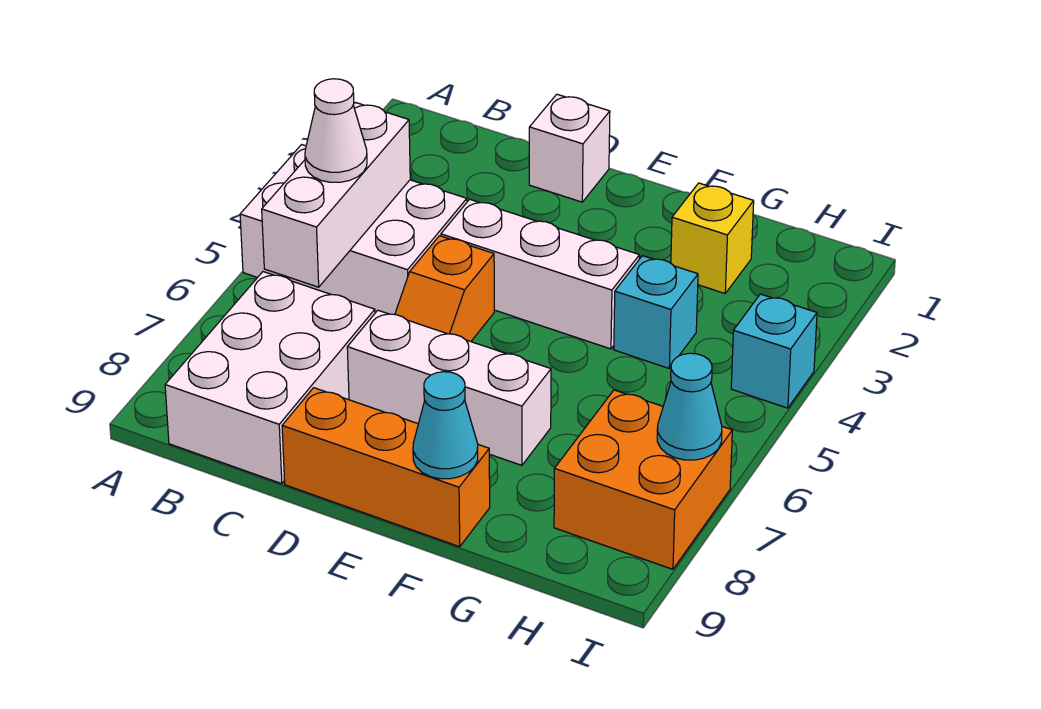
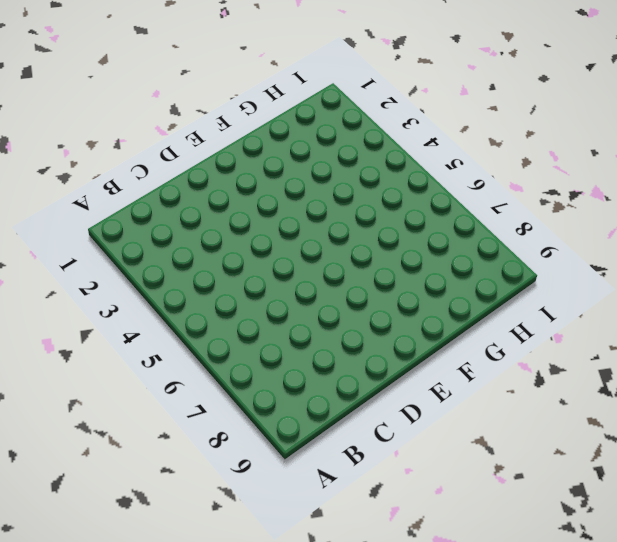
none -> white brick A4:C5 level 1
none -> white brick B7:C9 level 1
none -> white brick D1 level 1

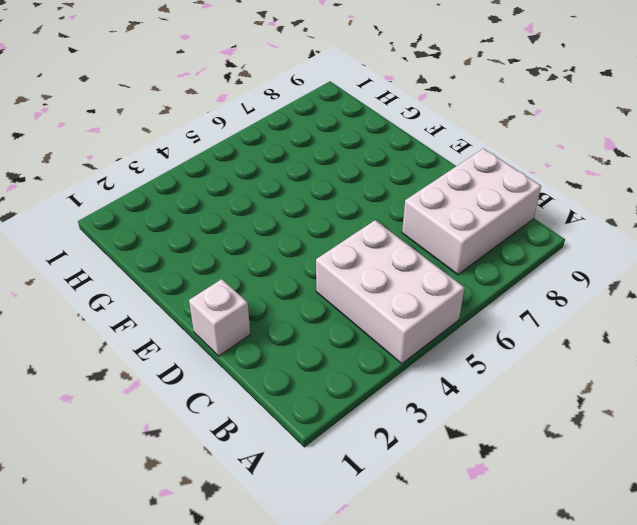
none -> white brick D4:F4 level 1
none -> orange slope D5:D6 level 1 top 5
none -> white brick D7:F7 level 1

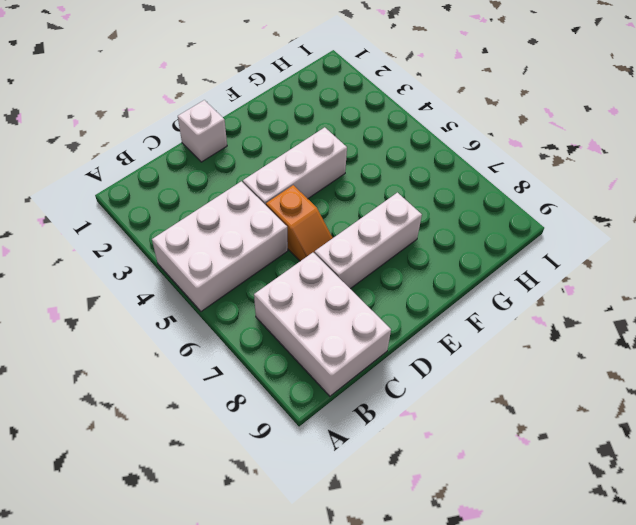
none -> orange brick D9:F9 level 1
none -> yellow brick G2 level 1
none -> cyan brick G4 level 1

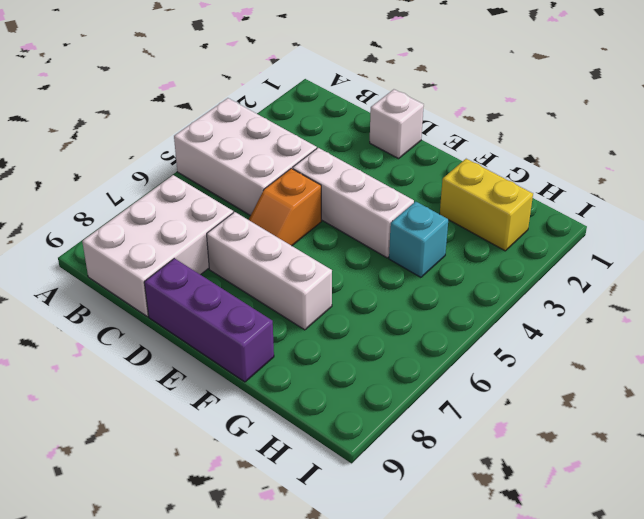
purple brick D9:F9 level 1 -> orange brick D9:F9 level 1
yellow brick G2:H2 level 1 -> yellow brick G2 level 1
none -> orange brick H7:I8 level 1
none -> cyan brick I4 level 1
none -> white brick B4:B6 level 2

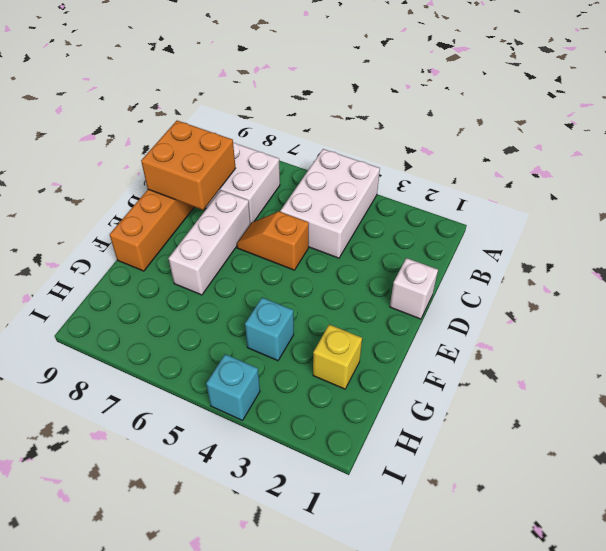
orange brick C8:D9 level 2 -> orange brick H7:I8 level 1
none -> white brick D4:F4 level 1
none -> white brick B4:B6 level 2
none -> cyan cone F9 level 2

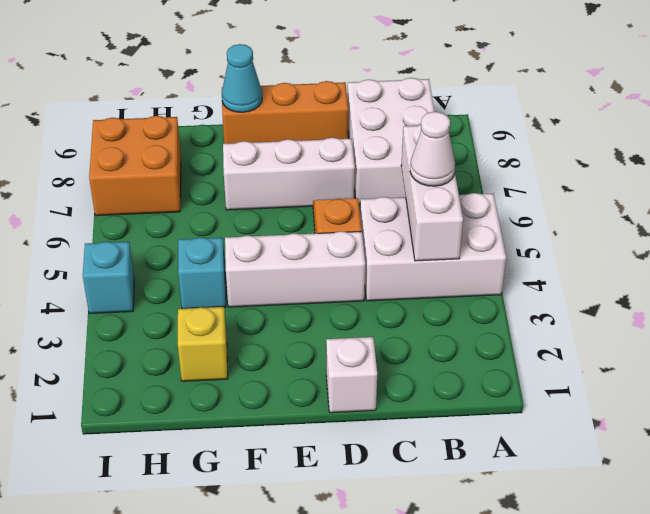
none -> cyan cone I7 level 2

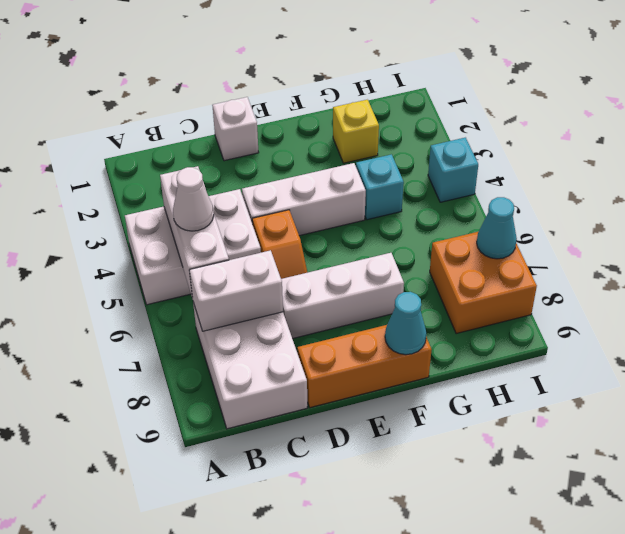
white brick B7:C7 level 2 -> none

